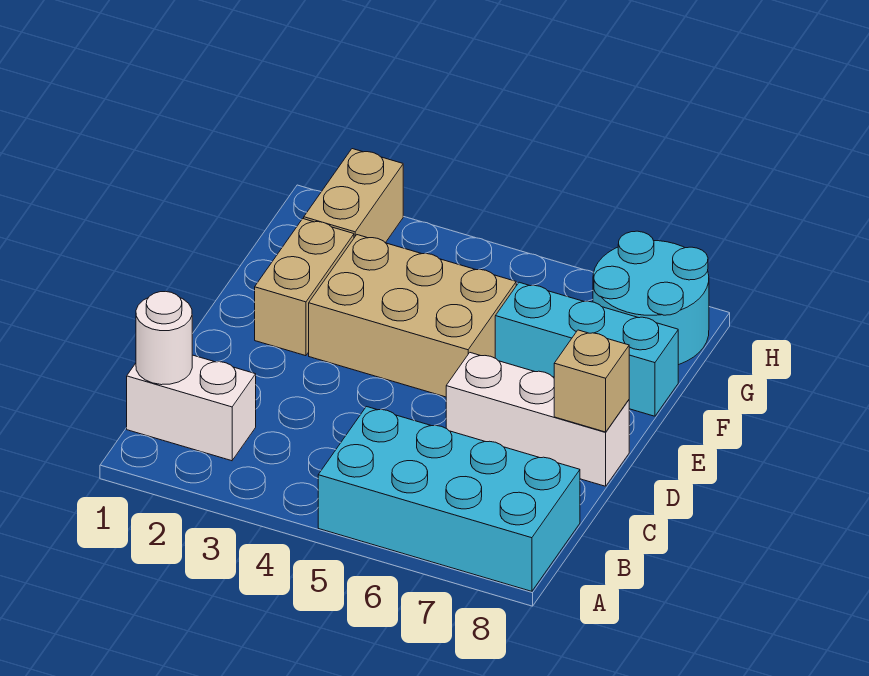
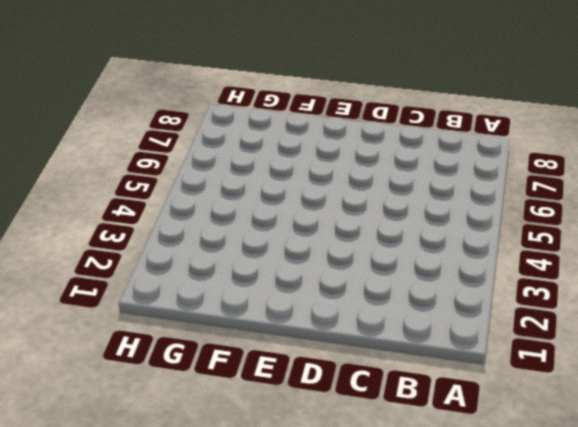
none -> cyan brick A5:B8 level 1
none -> white brick B1:B2 level 1

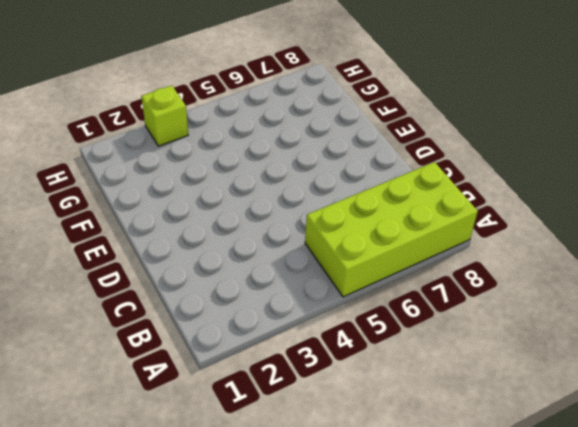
lime brick A5:B8 level 1 -> cyan brick A5:B8 level 1
lime brick H3 level 1 -> none
none -> white brick B1:B2 level 1
none -> white brick D6:D8 level 1

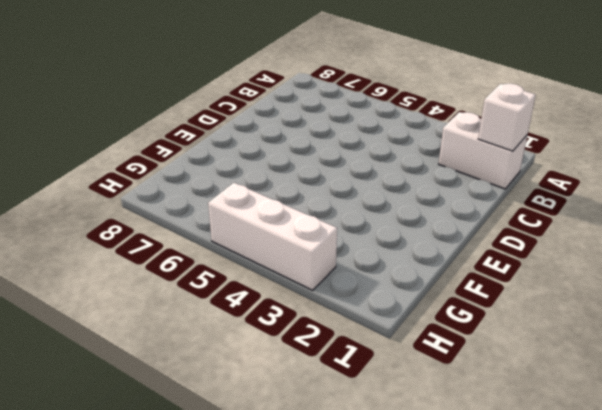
white brick B1 level 2 -> white round brick B1 level 2
white brick H3:H5 level 1 -> white brick D6:D8 level 1
none -> cyan brick A5:B8 level 1
none -> tan brick E2:F2 level 1

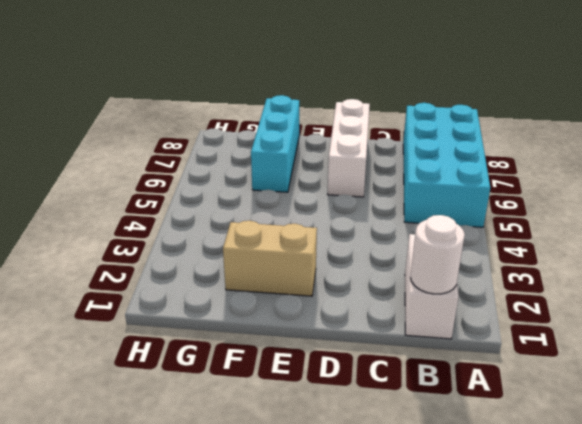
none -> tan brick E3:F5 level 1
none -> tan brick G2:H2 level 1

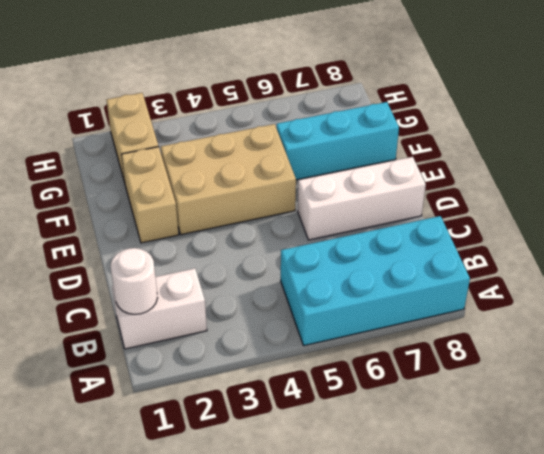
none -> cyan round brick G7:H8 level 1
none -> tan brick D8 level 2

